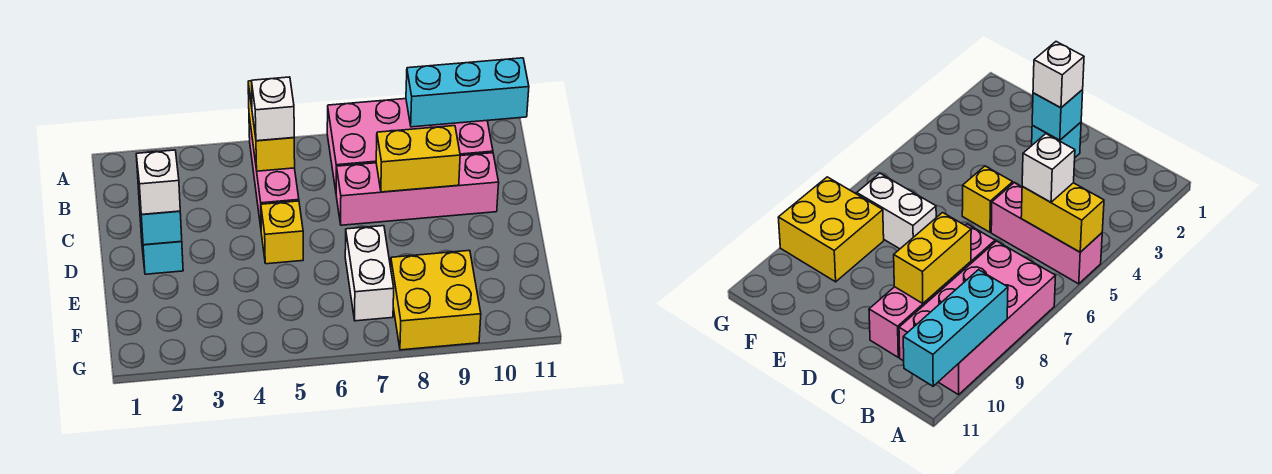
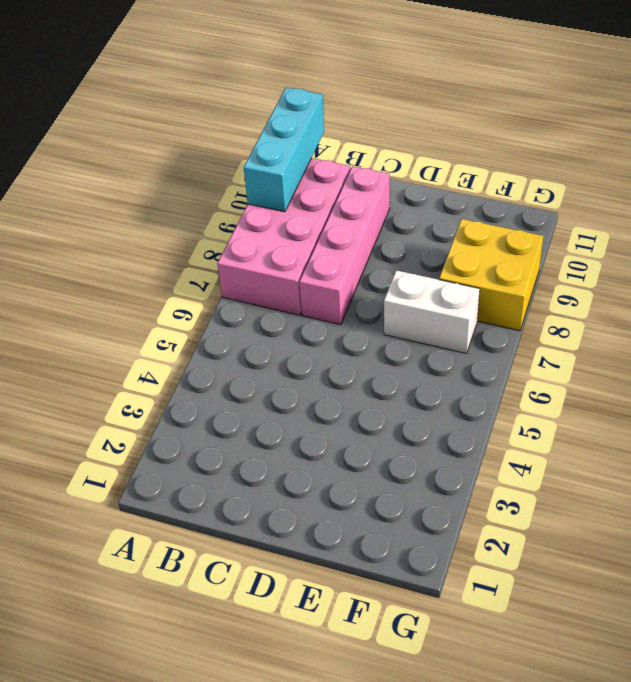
none -> pink brick A5:C5 level 1
none -> cyan brick D2 level 1
none -> yellow brick D5 level 1

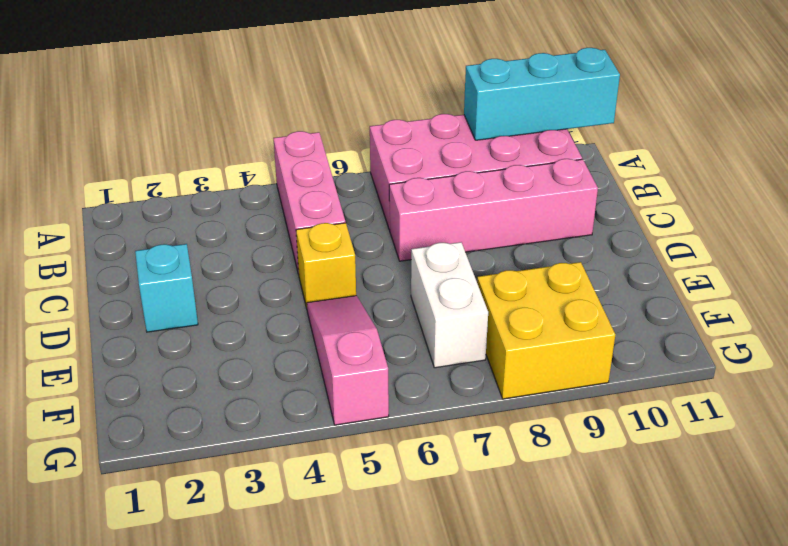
pink slope E5:G5 level 1 top G -> none
none -> yellow brick A5:B5 level 2
none -> yellow brick C8:C9 level 2
none -> cyan brick D2 level 2

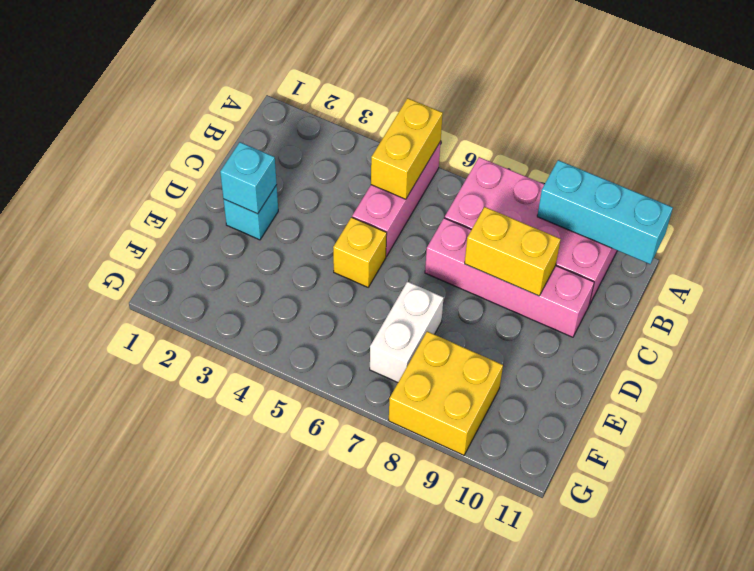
none -> white brick B5 level 3
none -> white brick D2 level 3

